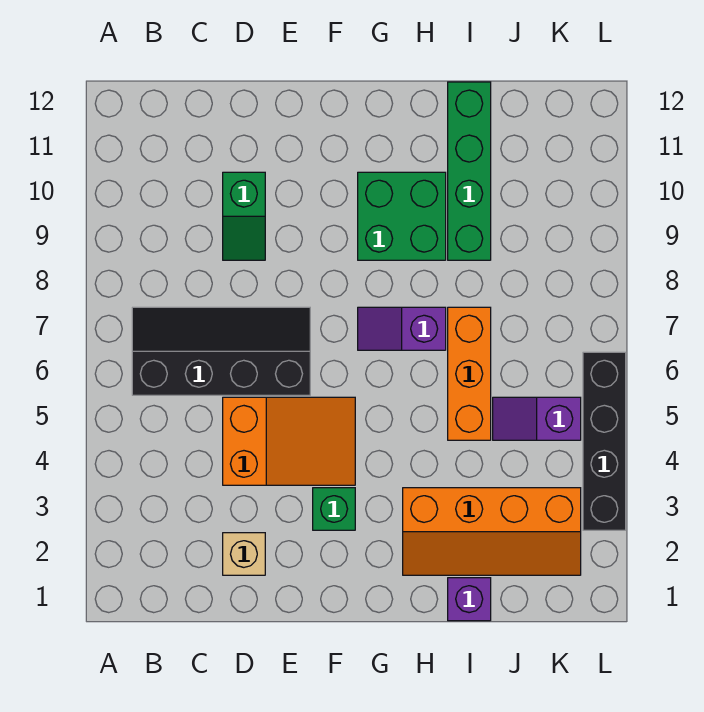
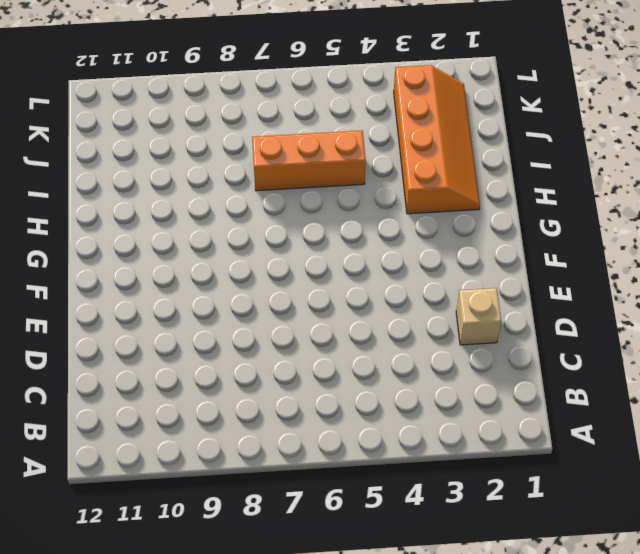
none -> black slope B6:E7 level 1 top 6
none -> orange slope D4:F5 level 1 top D
none -> green slope D9:D10 level 1 top 10

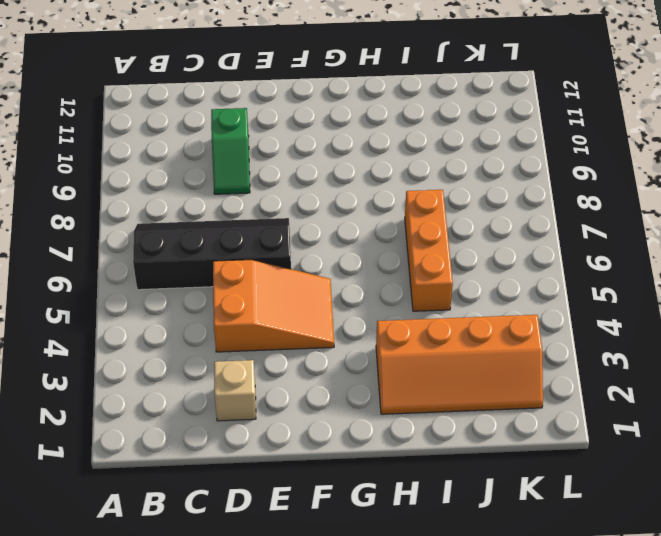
none -> green brick F3 level 1
none -> purple slope G7:H7 level 1 top H
none -> green brick G9:H10 level 1

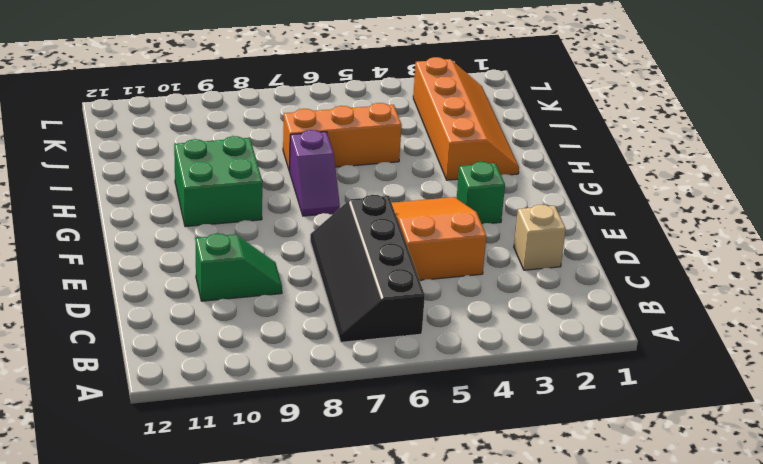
none -> purple brick I1 level 1
none -> green brick I9:I12 level 1
none -> purple slope J5:K5 level 1 top K

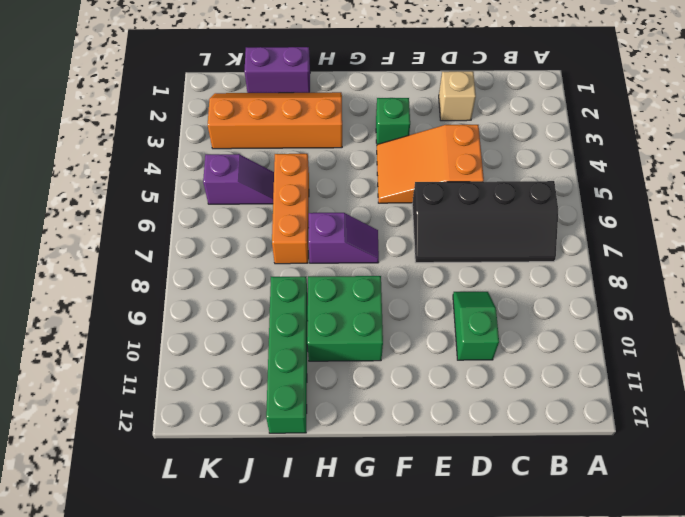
purple brick I1:J1 level 1 -> purple brick I1 level 1
none -> black brick L3:L6 level 1

